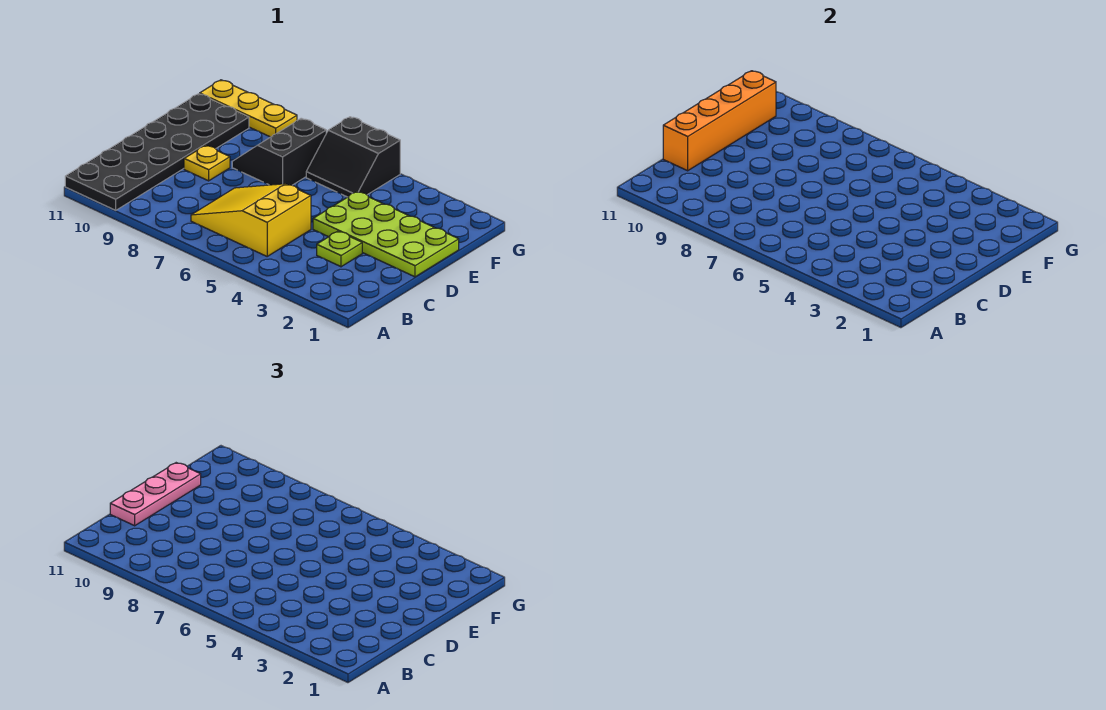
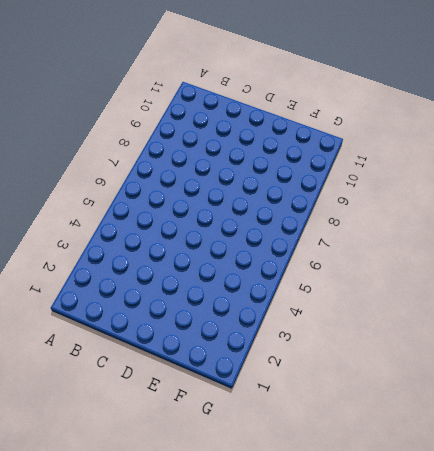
none -> black plate A10:F11 level 1
none -> yellow slope B5:C7 level 1 top 5

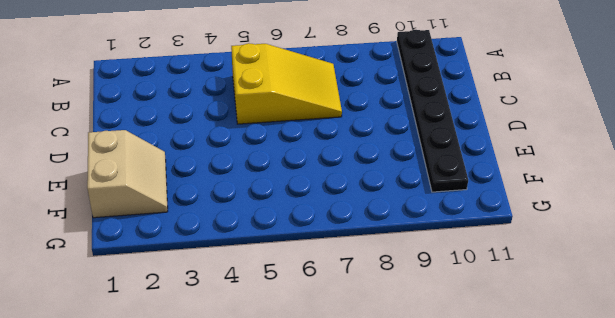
black plate A10:F10 level 1 -> black plate A10:F11 level 1
tan slope E1:F2 level 1 top 1 -> lime plate D1:E4 level 1
none -> lime plate C3 level 1
none -> yellow plate D9 level 1

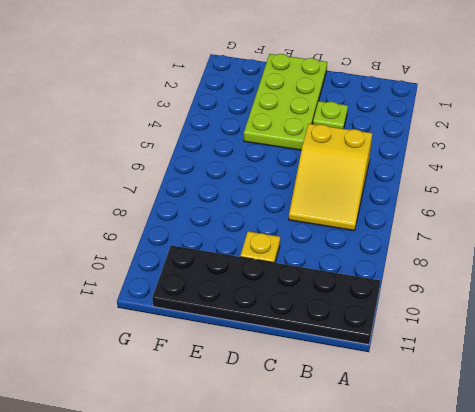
none -> black slope E7:F8 level 1 top 7
none -> black slope F5:G6 level 1 top G

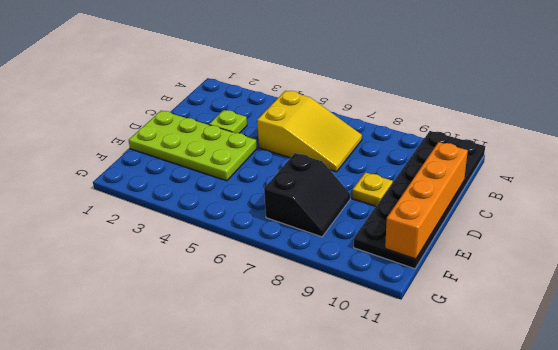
none -> black slope F5:G6 level 1 top G
none -> yellow plate G9:G11 level 1

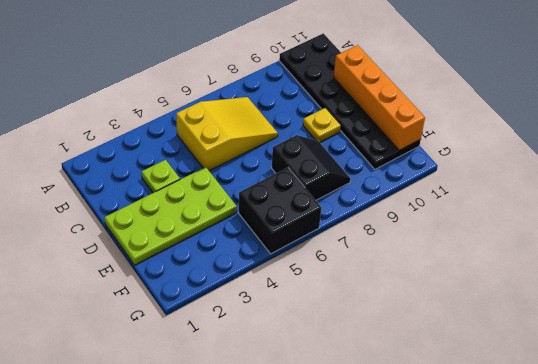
black brick F5:G6 level 1 -> black slope F5:G6 level 1 top G
none -> yellow plate G9:G11 level 1
none -> pink plate C11:E11 level 3

